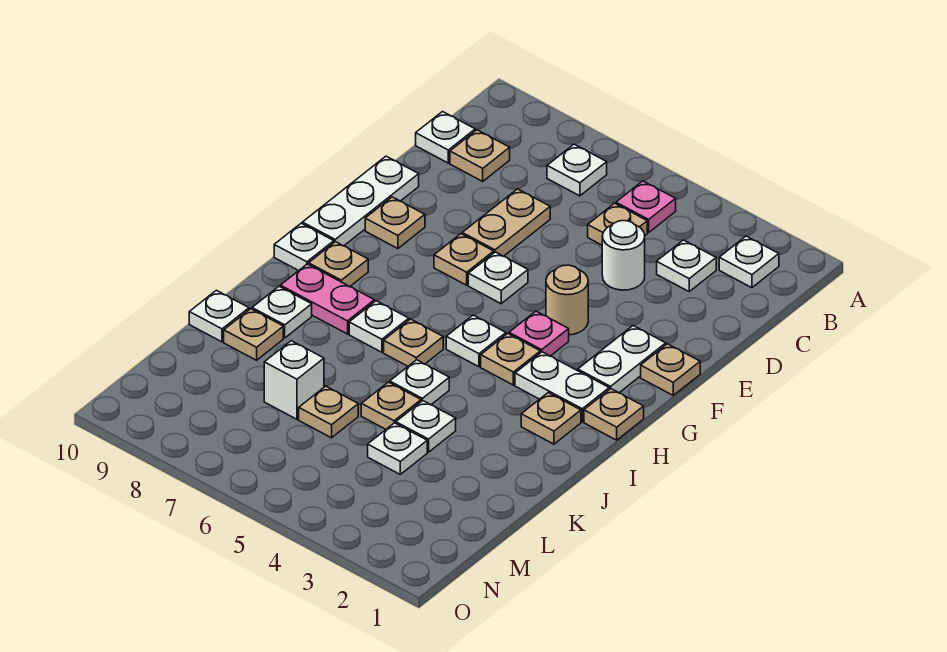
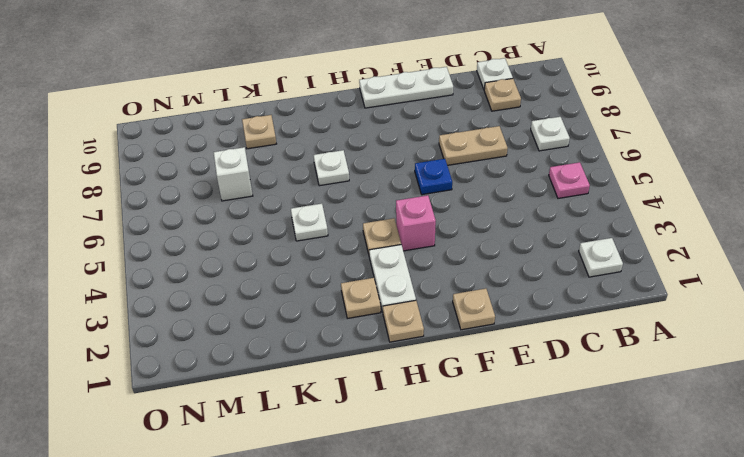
blue plate F6 level 1 -> white plate F6 level 1
pink brick G4 level 1 -> pink plate G4 level 1
none -> white plate C3 level 1
none -> tan plate C5 level 1
none -> white round brick D4 level 1
none -> white plate F2:G2 level 1

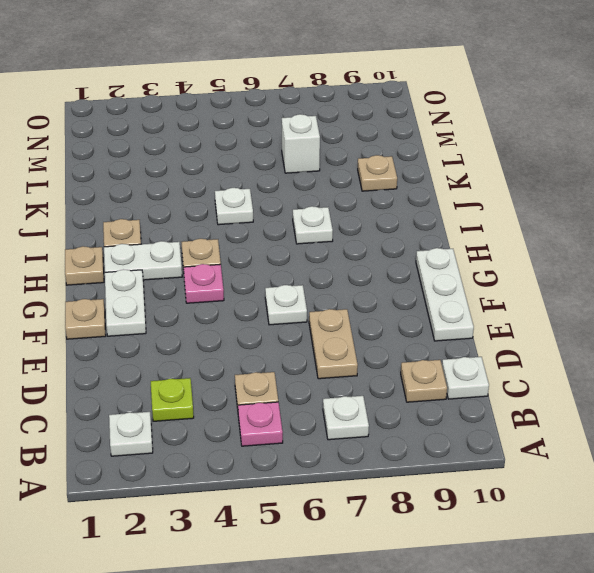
lime plate C3 level 1 -> white plate C3 level 1
none -> white round brick D4 level 1
none -> tan round brick F4 level 1
none -> tan plate F7 level 1
none -> tan plate F9 level 1

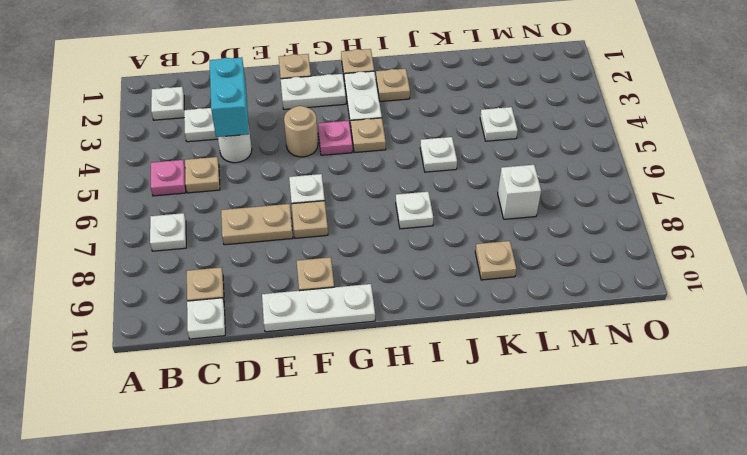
cyan brick D3:D4 level 2 -> none
none -> white plate H5 level 1
none -> tan plate H9 level 1
none -> white plate H10 level 1
none -> tan plate I6 level 1

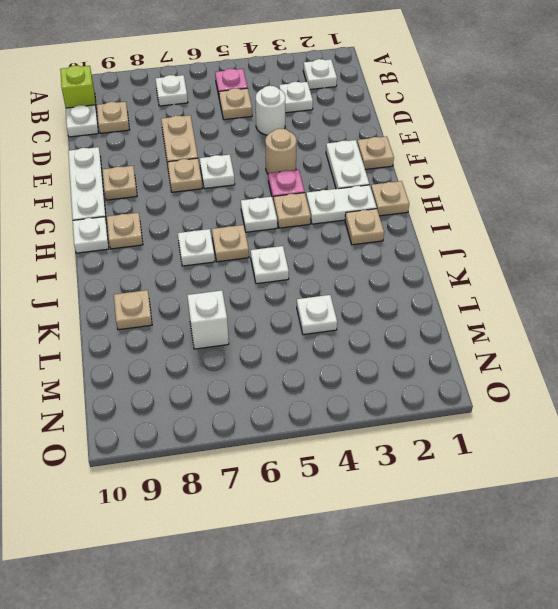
lime brick B10 level 1 -> none
none -> pink plate I8:I9 level 1
none -> white plate J9 level 1
none -> white plate K4 level 1
none -> tan plate K5 level 1

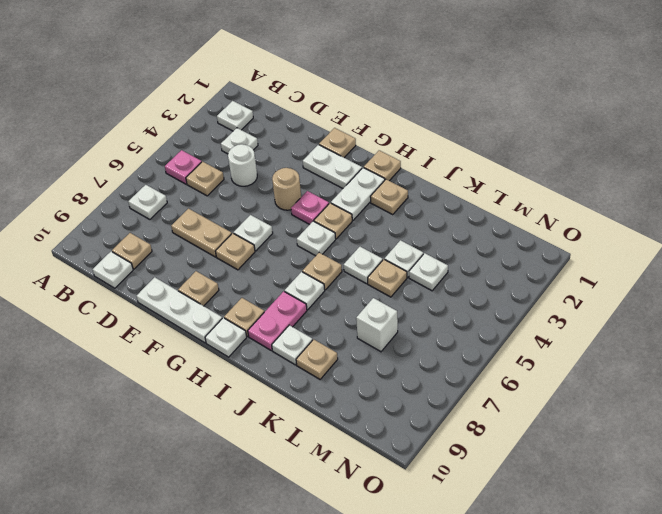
none -> white plate K10 level 1
none -> tan plate L6 level 1

